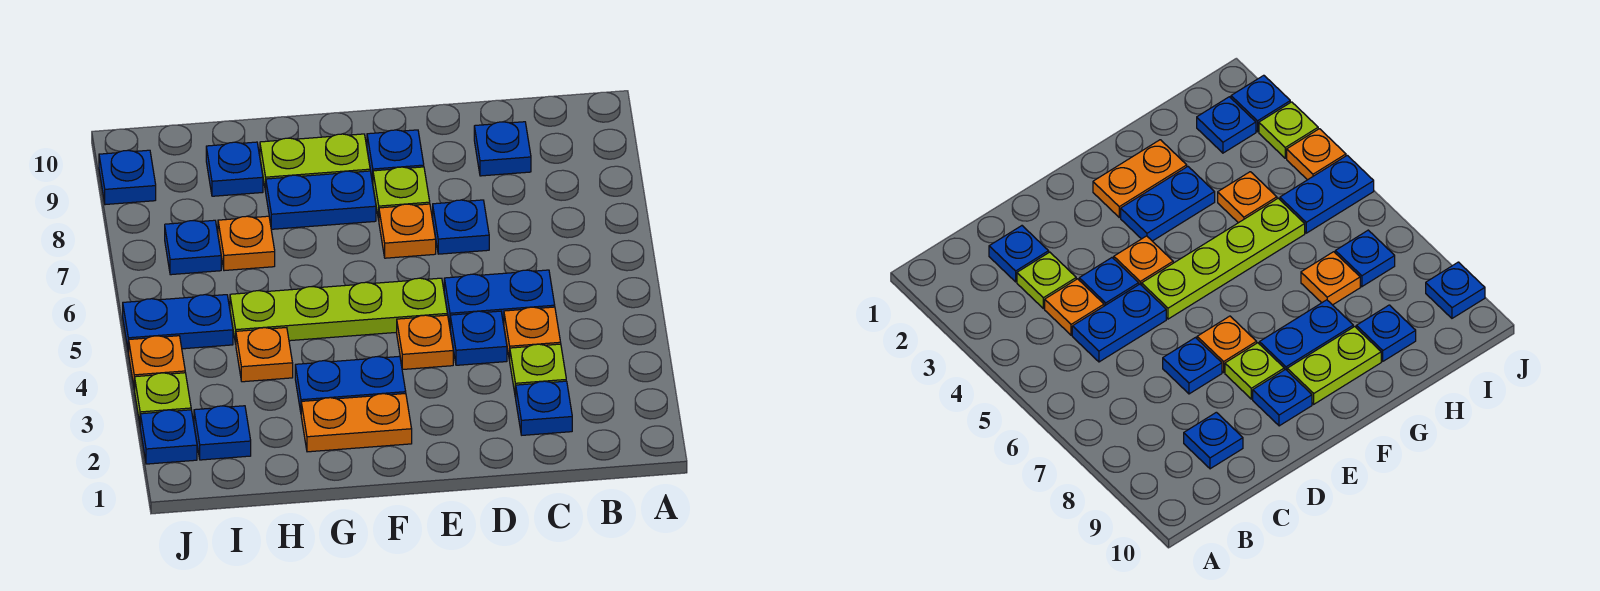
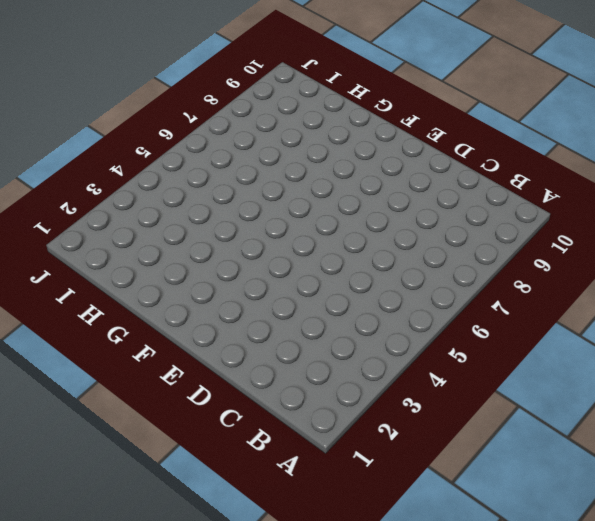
none -> blue plate C2 level 1
none -> lime plate C3 level 1
none -> orange plate C4 level 1

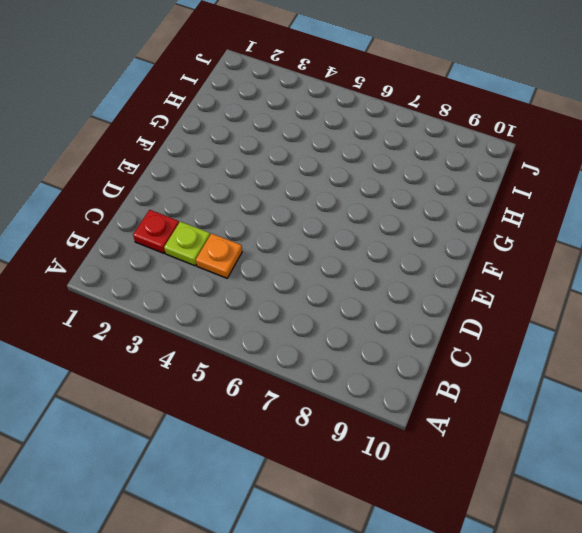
red plate C2 level 1 -> blue plate C2 level 1
none -> blue plate C5:D5 level 1
none -> blue plate C9 level 1
none -> blue plate D4 level 1

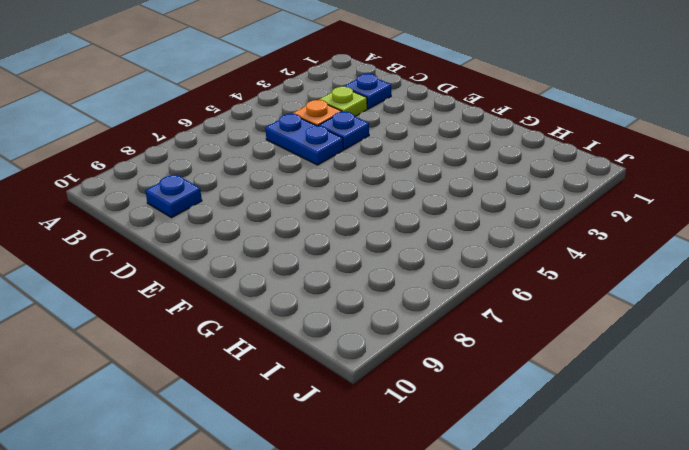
none -> blue plate D7 level 1
none -> orange plate E4 level 1
none -> lime plate E5:H5 level 1

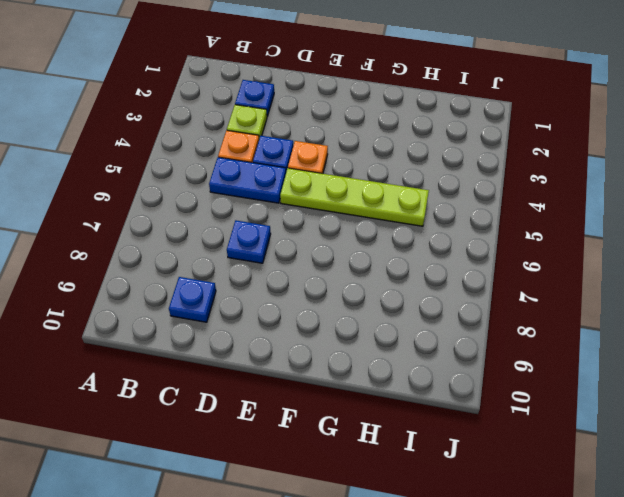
none -> orange plate E7 level 1
none -> lime plate E8 level 1
none -> blue plate E9 level 1

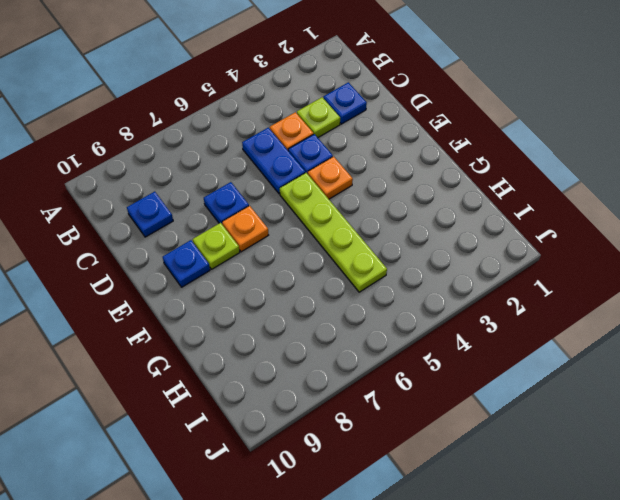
none -> orange plate F2:G2 level 1
none -> blue plate F3:G3 level 1
none -> blue plate F8:G8 level 1

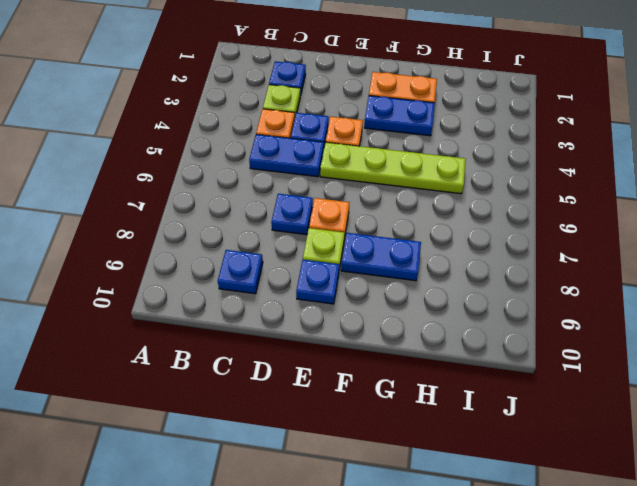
none -> lime plate F9:G9 level 1
none -> orange plate H4 level 1
none -> orange plate H7 level 1

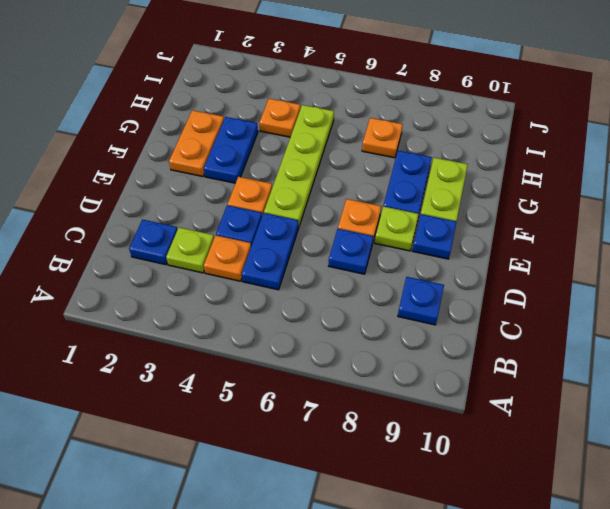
none -> blue plate H9 level 1
none -> blue plate I2 level 1
none -> blue plate I5:J5 level 1

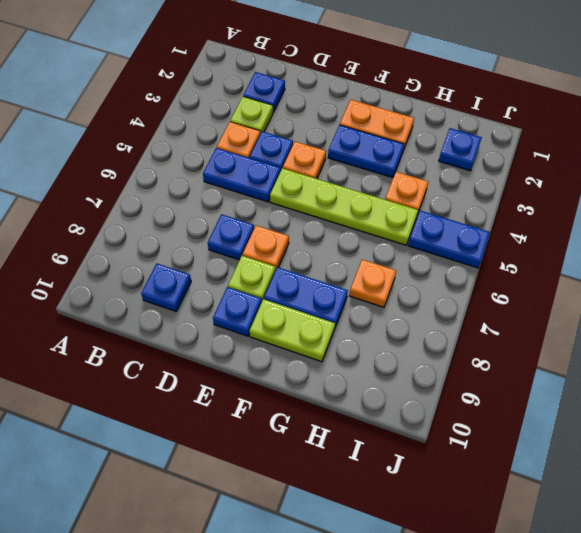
none -> blue plate H9 level 1
none -> blue plate I7 level 1
none -> blue plate J2 level 1

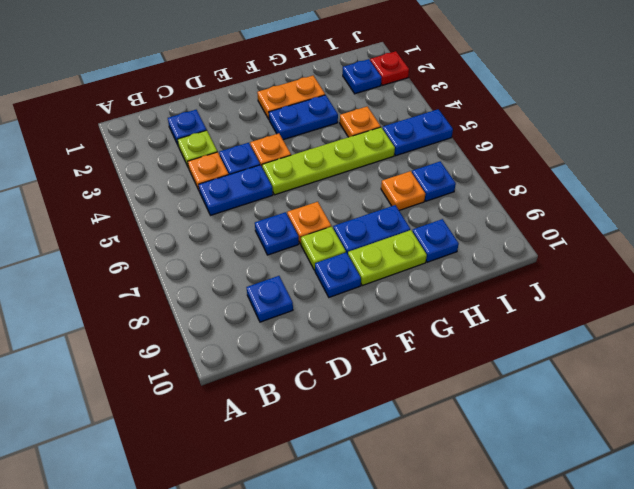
red plate J2 level 1 -> blue plate J2 level 1
none -> lime plate J3 level 1
none -> orange plate J4 level 1
none -> blue plate J9 level 1

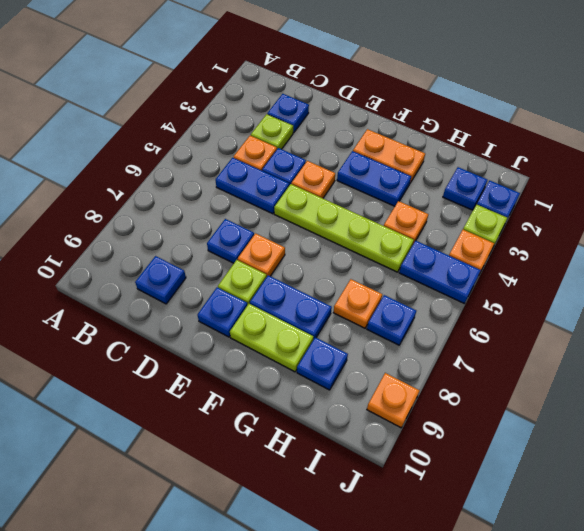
orange plate J9 level 1 -> blue plate J9 level 1

